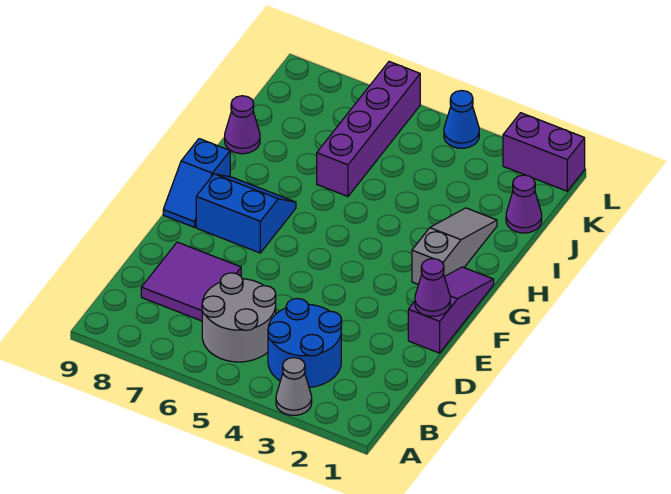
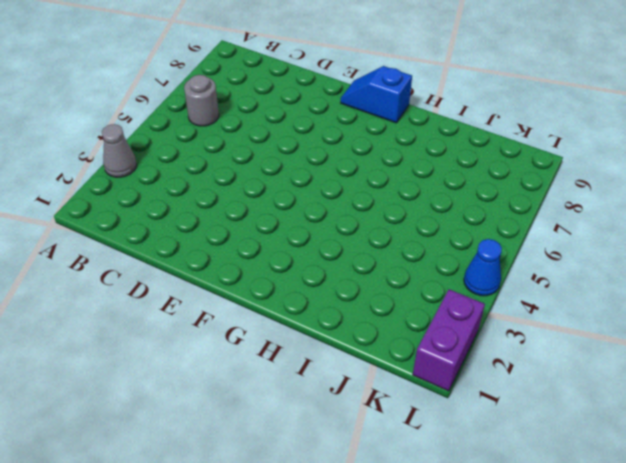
grey round brick B6 level 1 -> grey round brick B5:C6 level 1
none -> blue round brick B3:C4 level 1
none -> purple tile C7:D8 level 1
none -> purple slope E1:G1 level 1 top E

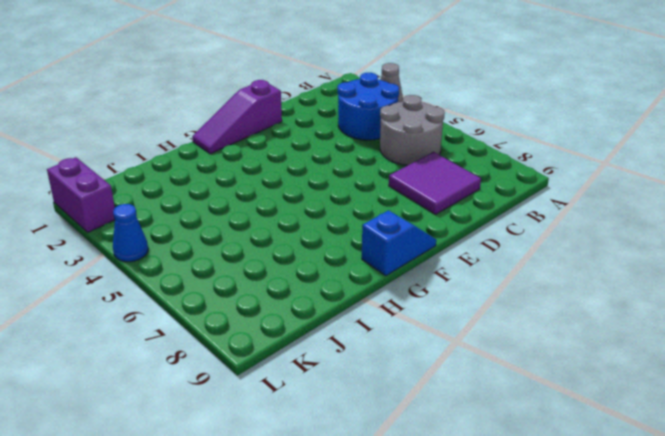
none -> blue slope F7:G8 level 1 top F
none -> grey slope G2:I2 level 1 top G
none -> purple brick I6:L6 level 1

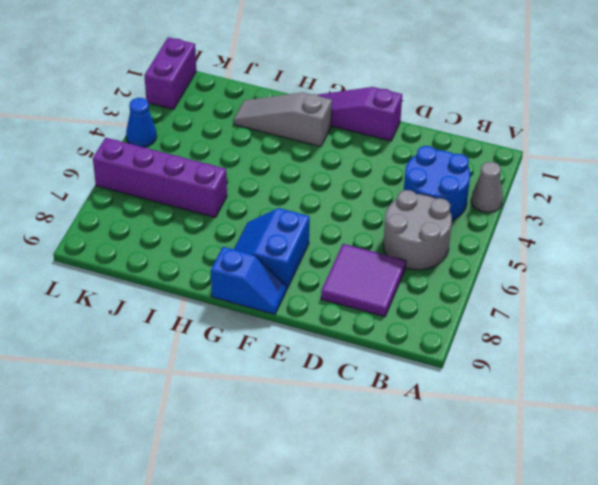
none -> purple cone I9 level 1
none -> purple cone J1 level 1
none -> purple cone E1 level 2

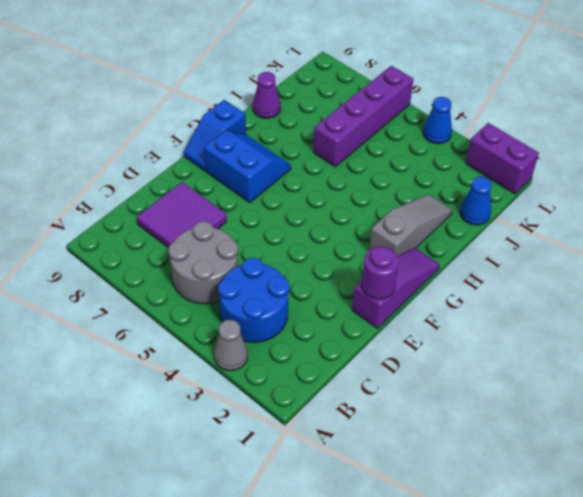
purple round brick E1 level 2 -> purple cone E1 level 2
blue cone J1 level 1 -> purple cone J1 level 1

